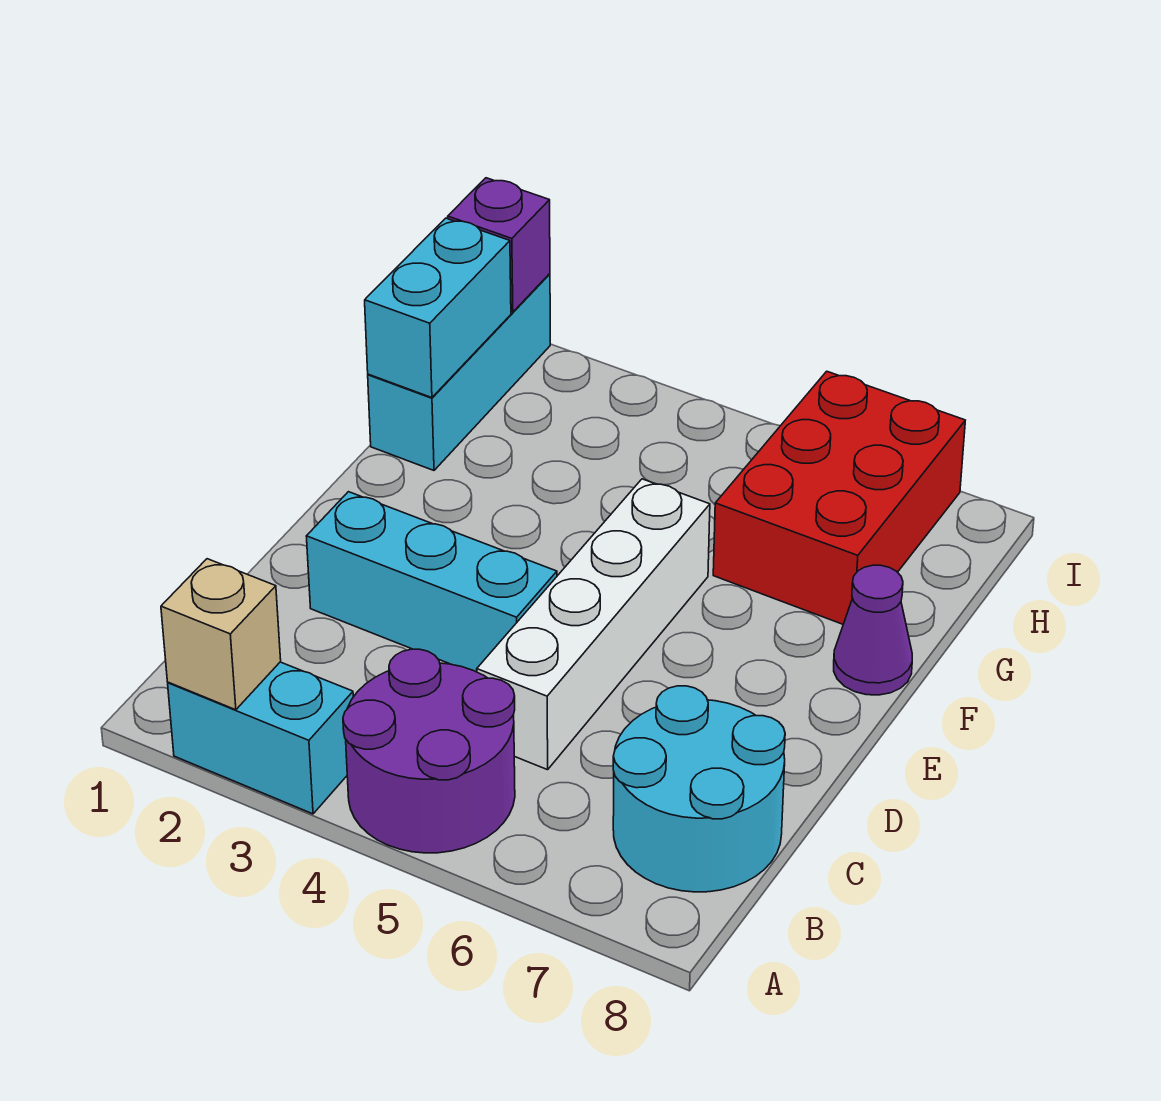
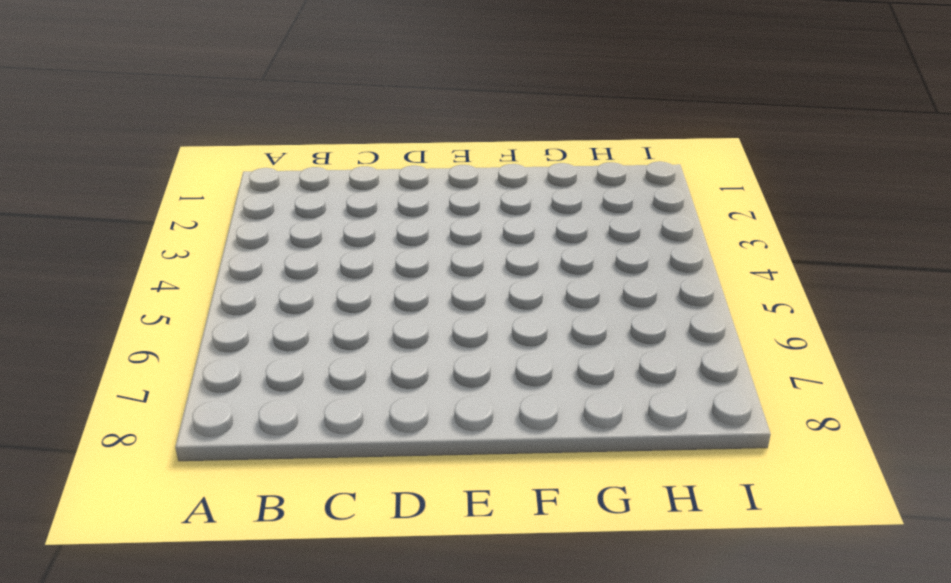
none -> cyan brick A2:A3 level 1
none -> purple round brick A4:B5 level 1

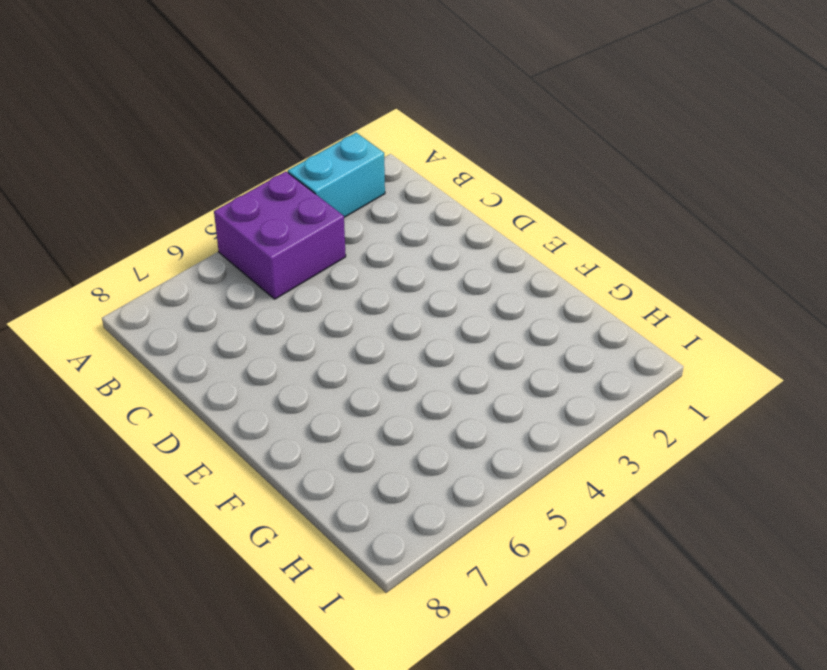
purple brick A4:B5 level 1 -> purple round brick A4:B5 level 1
none -> cyan round brick B7:C8 level 1
none -> white brick C5:F5 level 1

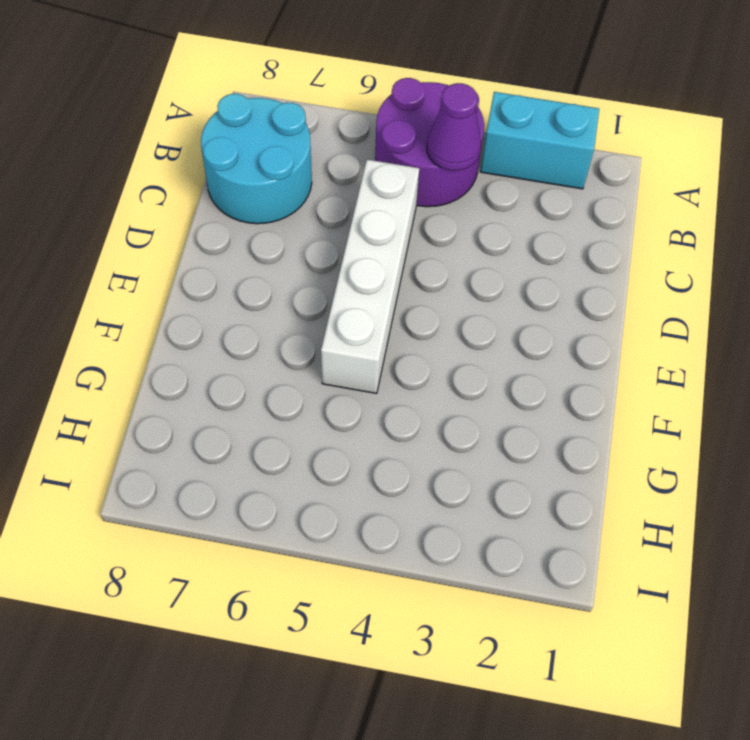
purple cone B4 level 2 -> purple cone F8 level 1
none -> cyan brick D2:D4 level 1
none -> cyan brick G1:I1 level 1

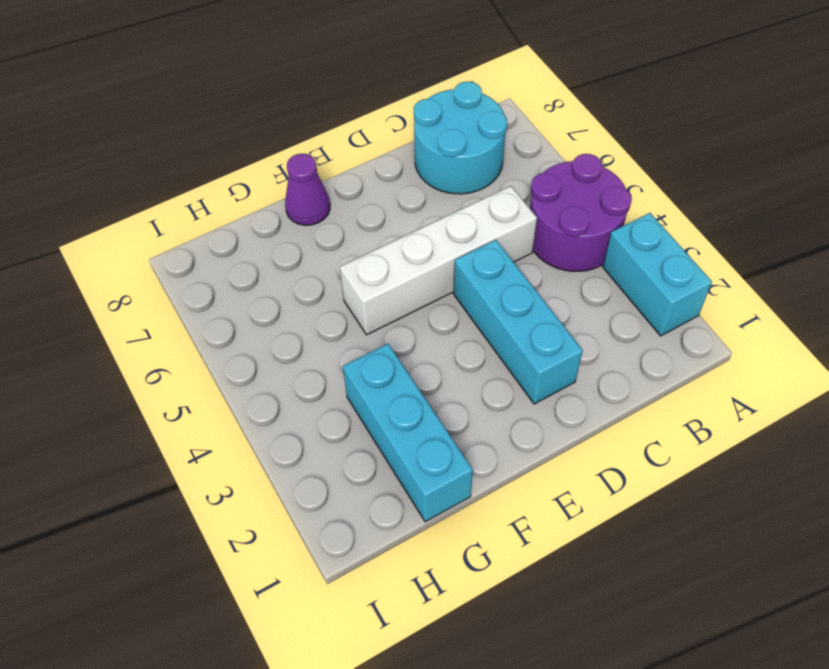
cyan brick G1:G3 level 1 -> cyan brick G1:I1 level 1
none -> red brick G6:I7 level 1
none -> tan brick A2 level 2

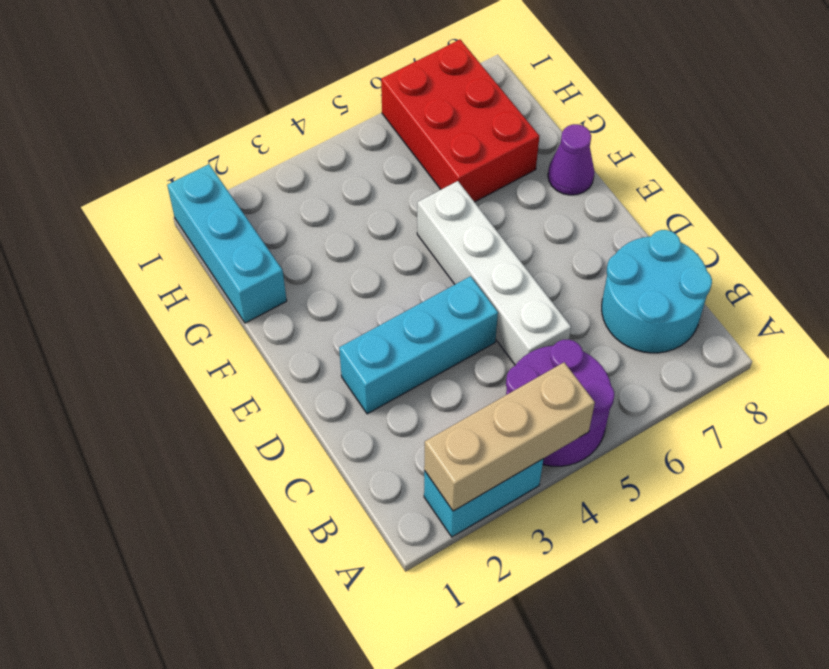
tan brick A2:A4 level 2 -> tan brick A2 level 2
none -> cyan brick G1:H1 level 2
none -> purple brick I1 level 2

